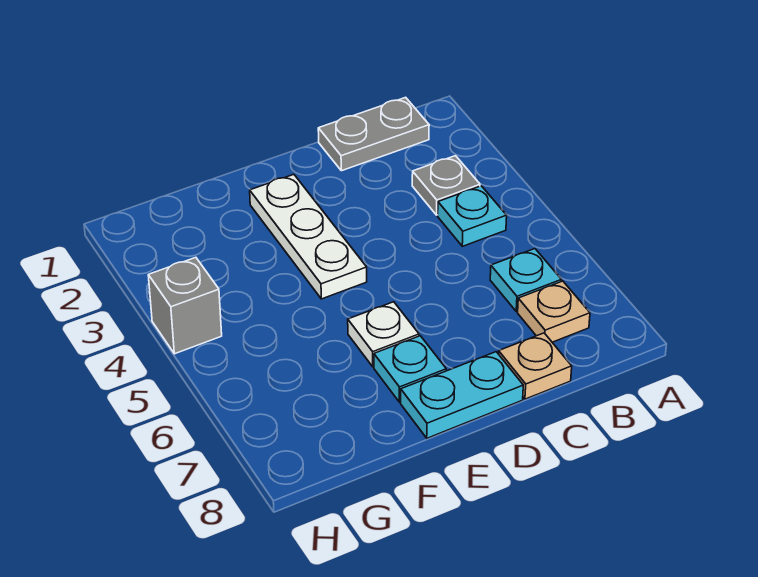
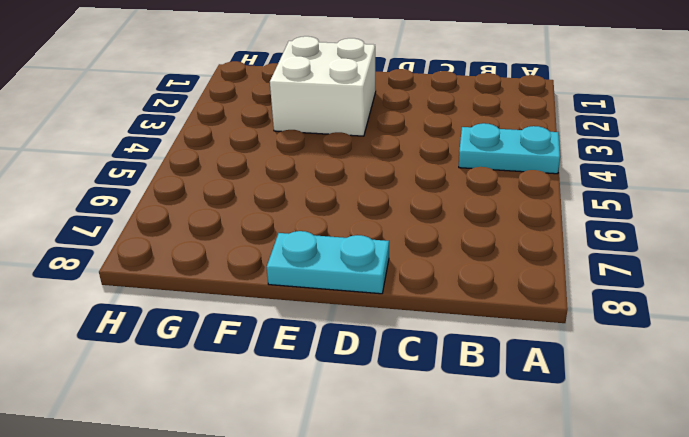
cyan plate A4:B4 level 1 -> cyan plate B4 level 1
white brick E2:F3 level 1 -> white plate E2:E4 level 1
none -> grey plate B1:C1 level 1
none -> grey plate B3 level 1

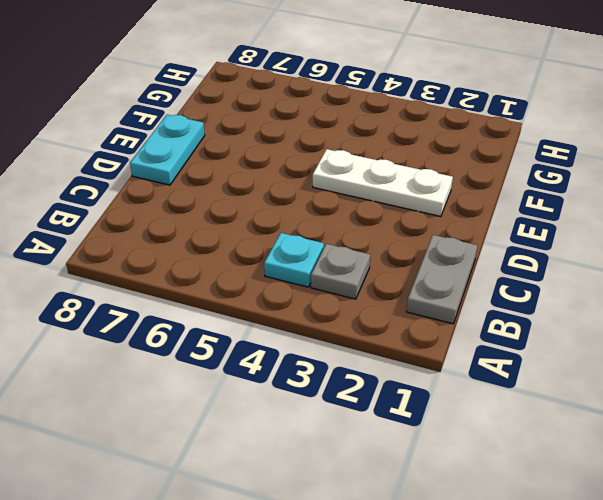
none -> cyan plate B6 level 1
none -> tan plate B7 level 1

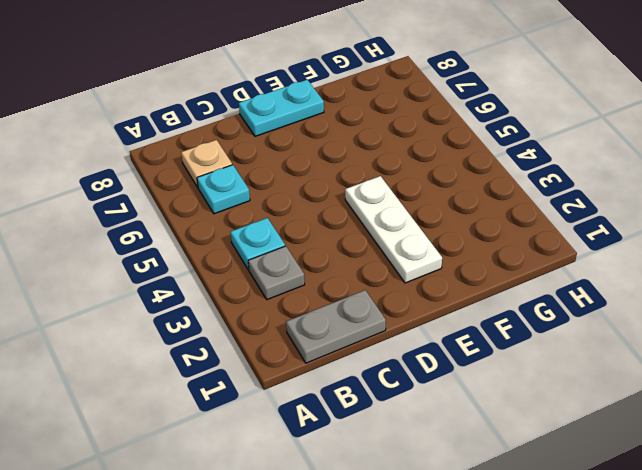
none -> tan plate C8 level 1
none -> white plate E6 level 1

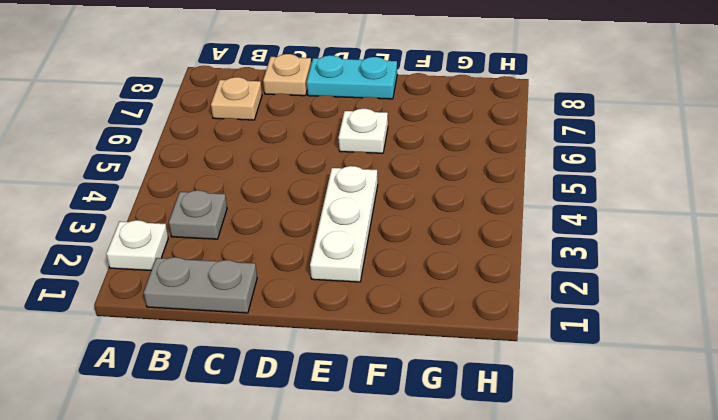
white plate A2 level 1 -> none
none -> cyan plate B4 level 1
none -> cyan plate B6 level 1

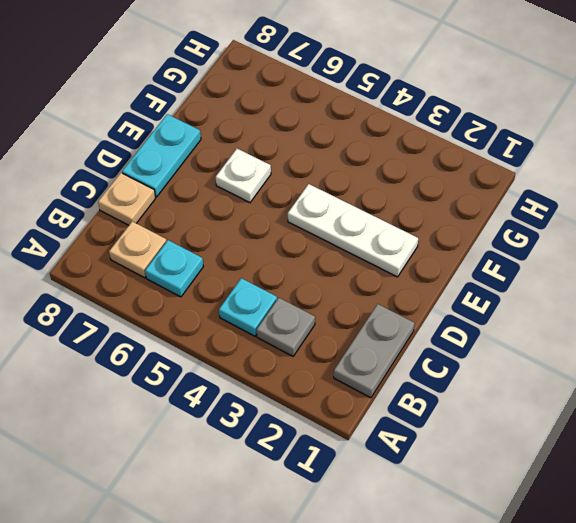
none -> cyan plate E7 level 1
none -> grey brick H4 level 1

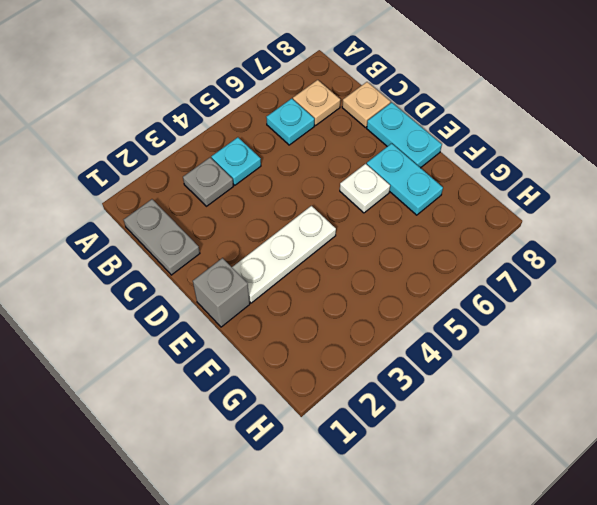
grey brick E1 level 1 -> grey brick H4 level 1
cyan plate E7:F7 level 1 -> cyan plate E7 level 1

